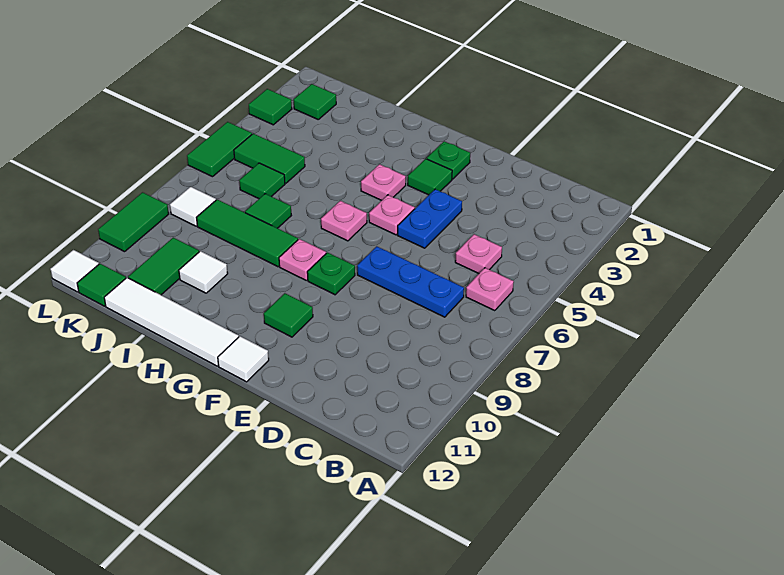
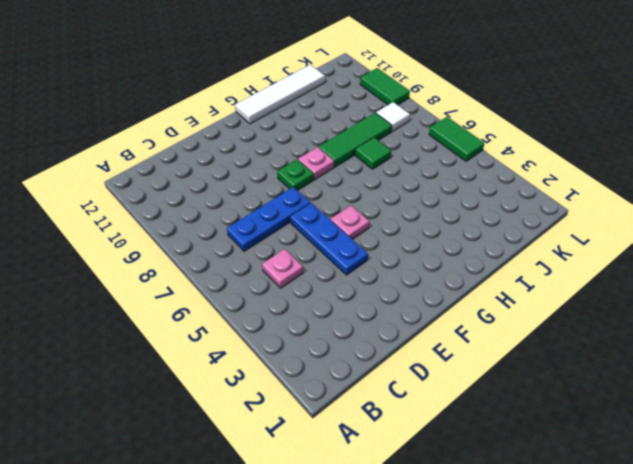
blue plate E4:E6 level 1 -> blue plate E4:E5 level 1
none -> pink plate B6 level 1
none -> green plate F2 level 1
none -> green tile F3 level 1

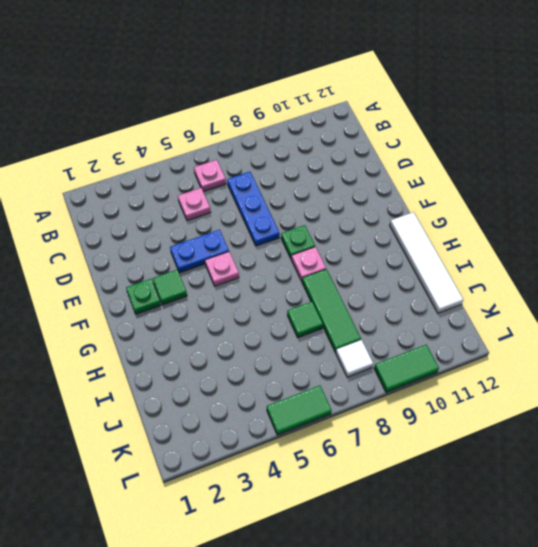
none -> green tile F10 level 1
none -> white tile F12 level 1
none -> pink plate G4 level 1

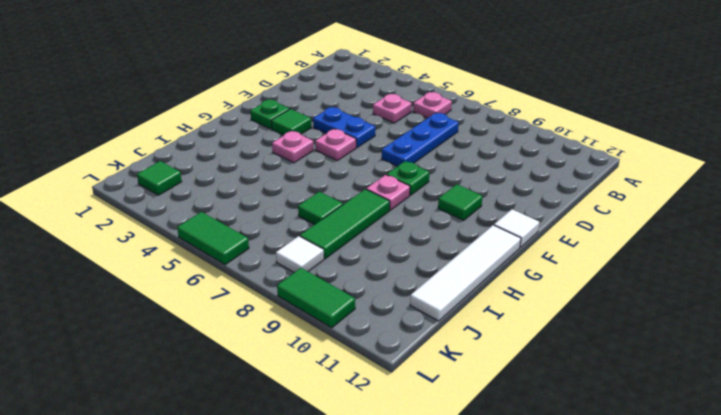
none -> pink plate G6 level 1
none -> white tile I10 level 1
none -> green tile J5:K5 level 1

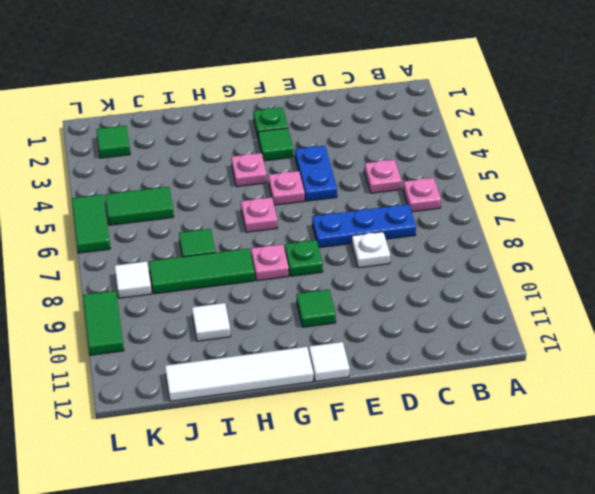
white plate D8 level 1 -> none
none -> green tile J6 level 1
none -> green tile J10:J11 level 1
none -> green tile K12 level 1

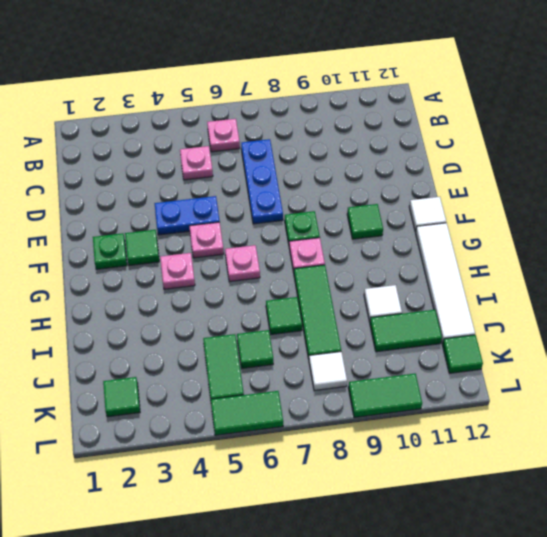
none -> green tile L3 level 1
none -> white tile L12 level 1

